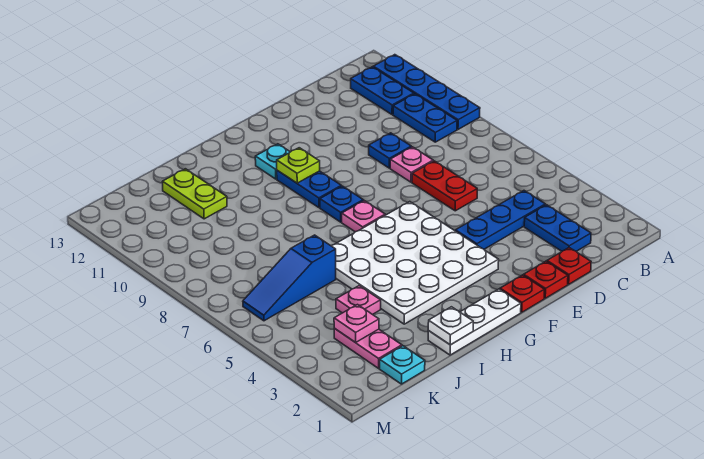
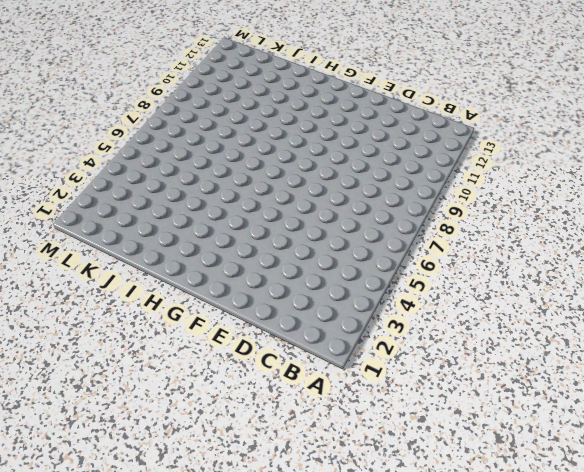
none -> blue plate A9:A12 level 1
none -> blue plate B9:B10 level 1
none -> blue plate B11:B12 level 1

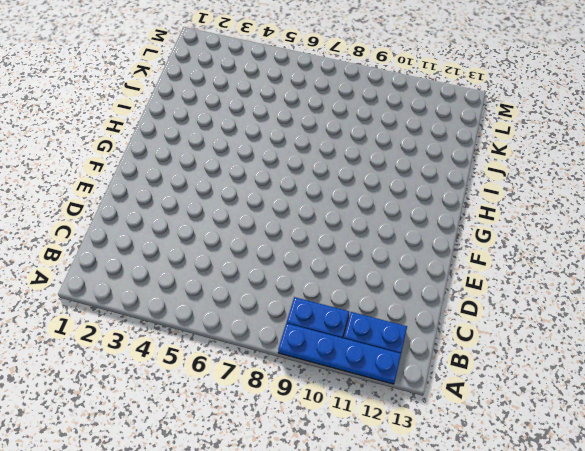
none -> blue plate C2:C3 level 1
none -> blue plate C4:E4 level 1
none -> red plate D1 level 1

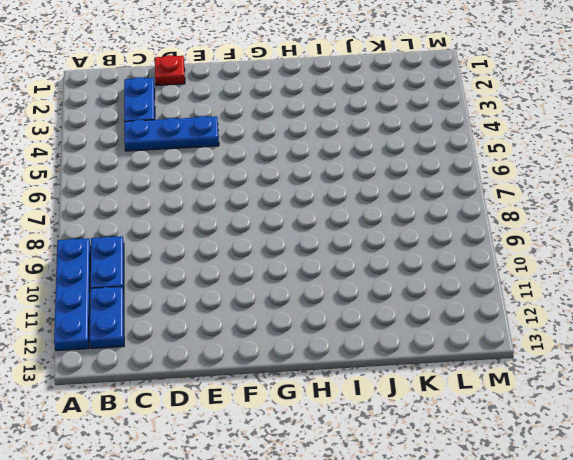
none -> red plate D6:D7 level 1
none -> pink plate D8 level 1
none -> blue plate D9 level 1

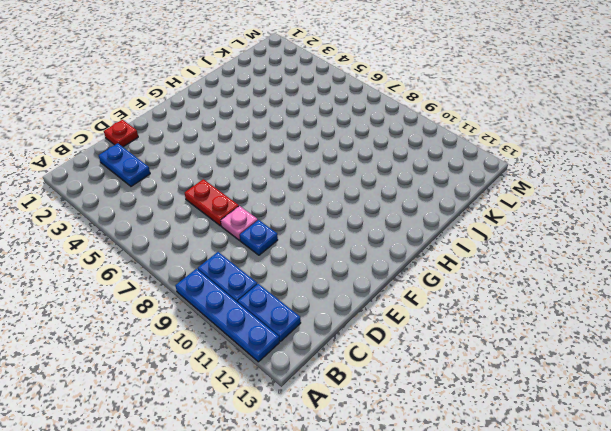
none -> blue plate C4:E4 level 1
none -> red plate E1 level 1
none -> red plate F1 level 1

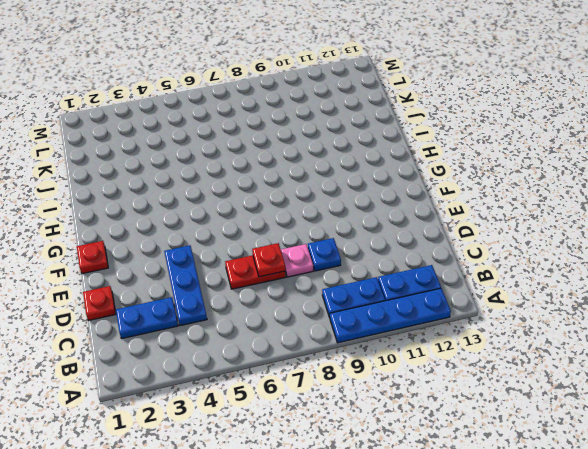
red plate D7 level 2 -> red plate E1 level 1
none -> white plate F3:I6 level 1
none -> white plate G1:I1 level 1
none -> pink plate G7 level 1

